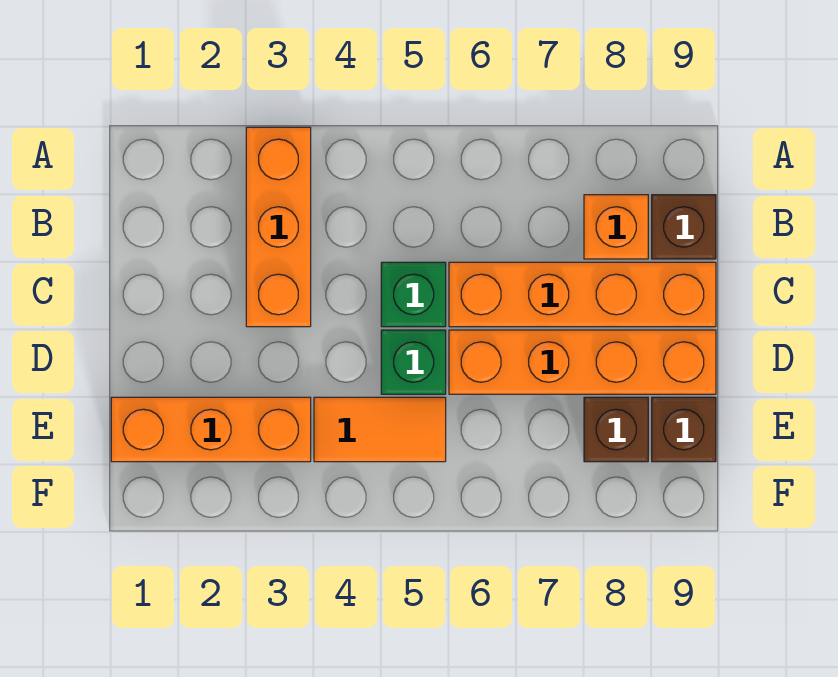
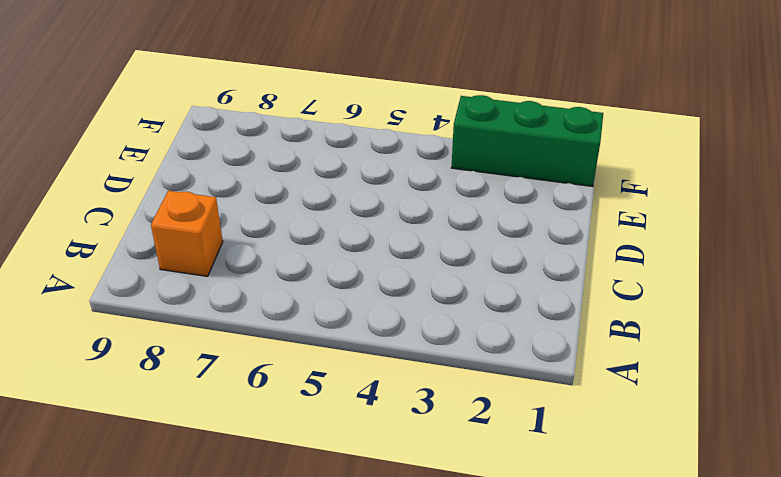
green brick F1:F3 level 1 -> none
none -> orange brick A3:C3 level 1
none -> brown brick B9 level 1

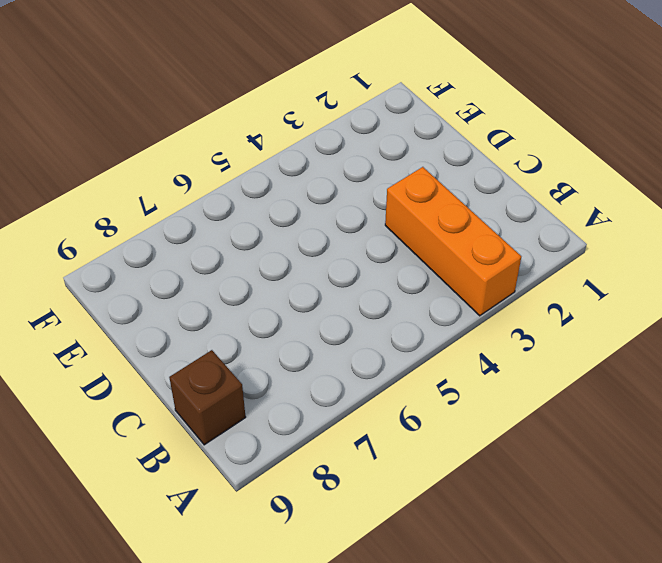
none -> orange brick B8 level 1
none -> green brick C5 level 1

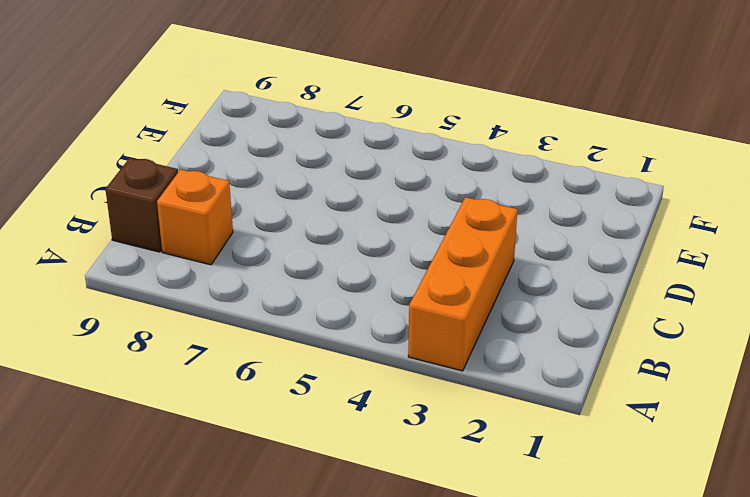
none -> green brick C5 level 1
none -> orange brick C6:C9 level 1

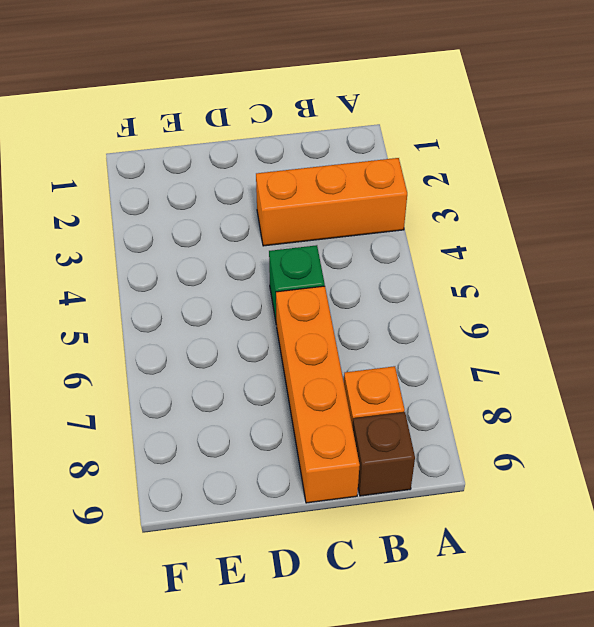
none -> green brick D5 level 1
none -> orange brick D6:D9 level 1

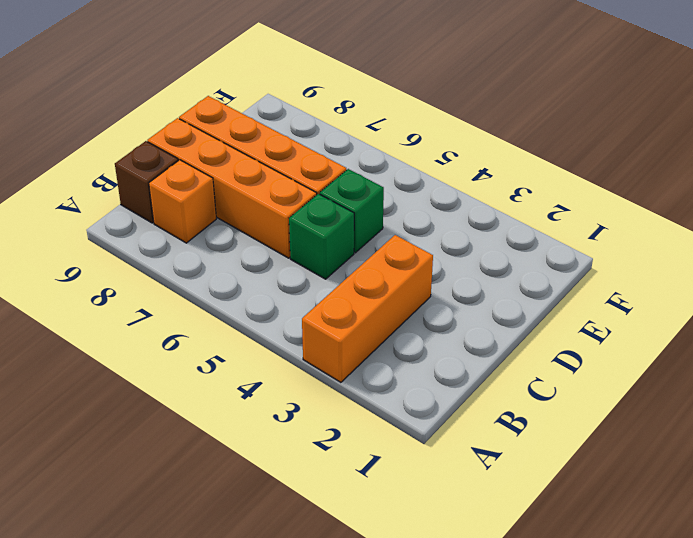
none -> orange brick E1:E3 level 1
none -> orange tile E4:E5 level 1

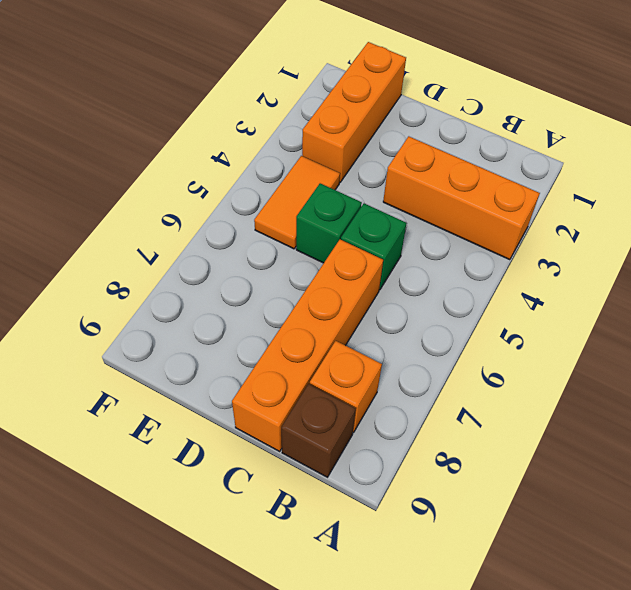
none -> orange brick D6:D9 level 1
none -> brown brick E8 level 1

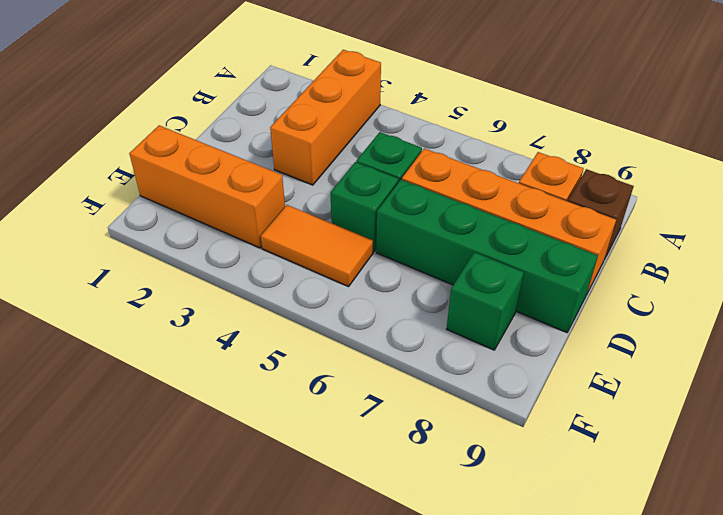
green brick D6:D9 level 1 -> orange brick D6:D9 level 1
green brick E8 level 1 -> brown brick E8 level 1
none -> brown brick E9 level 1

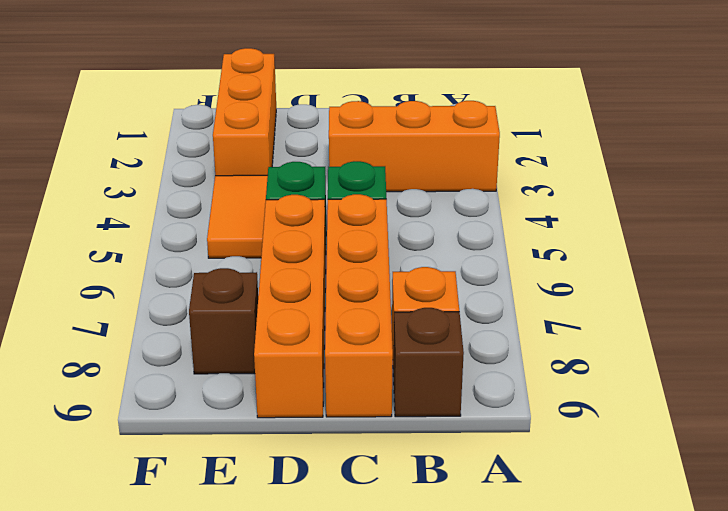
none -> brown brick E9 level 1

